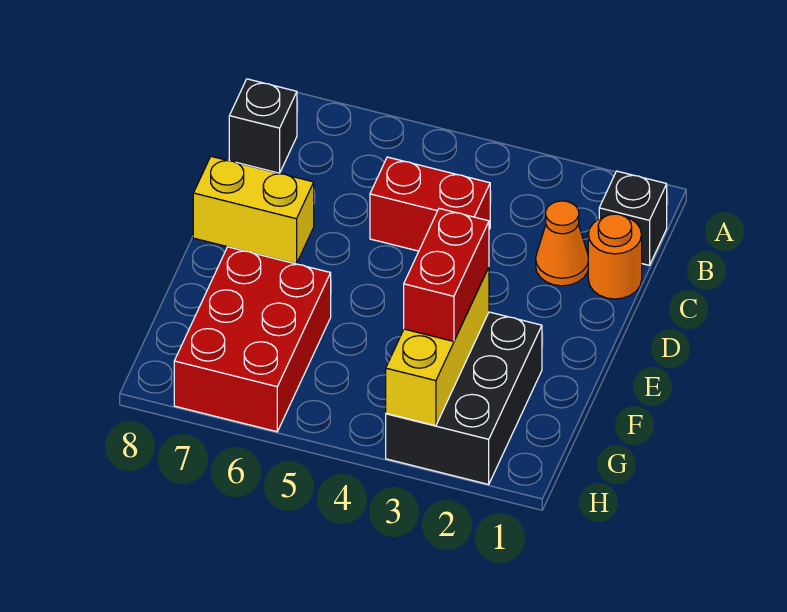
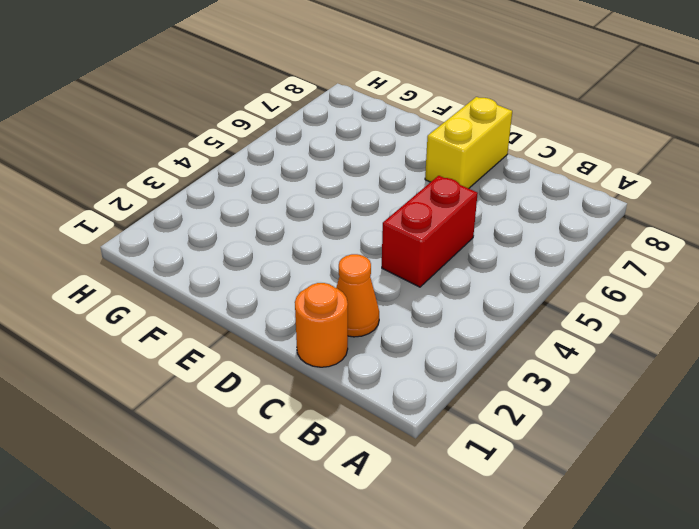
none -> black brick B1 level 1
none -> black brick B8 level 1

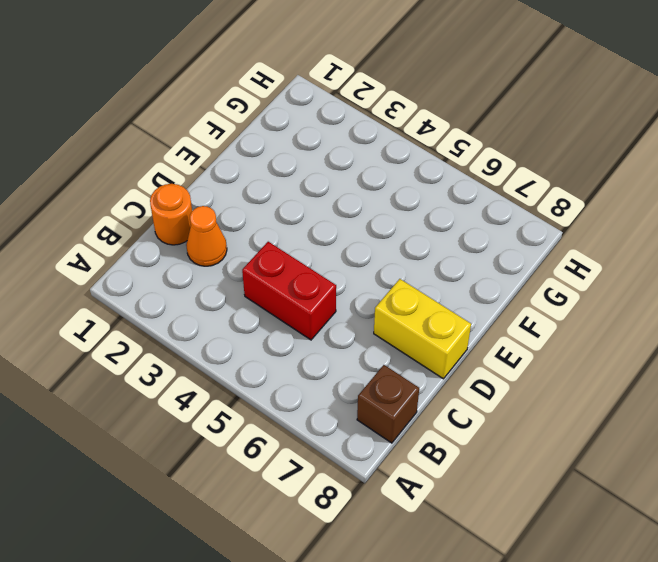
brown brick B8 level 1 -> black brick B8 level 1
none -> black brick B1 level 1
none -> black brick F2:H3 level 1

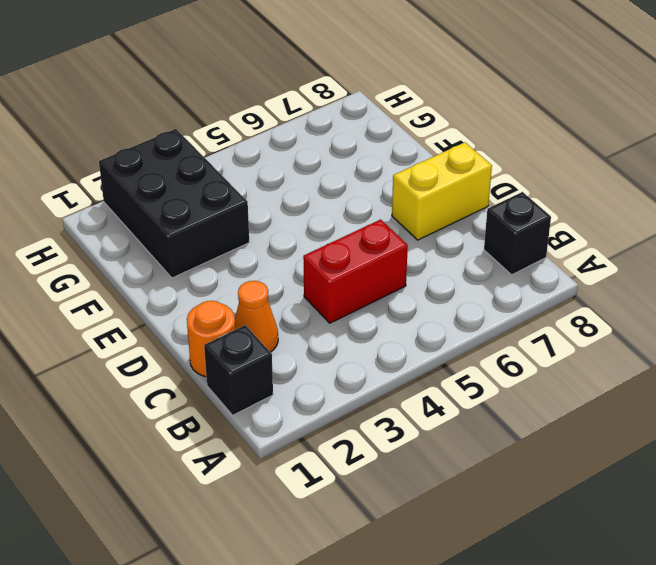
none -> red brick F6:H7 level 1
none -> yellow brick F3:H3 level 2

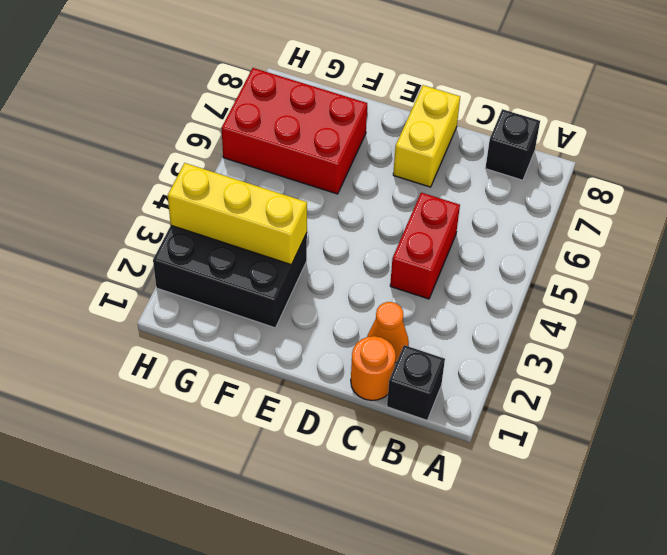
none -> red brick F3:G3 level 3

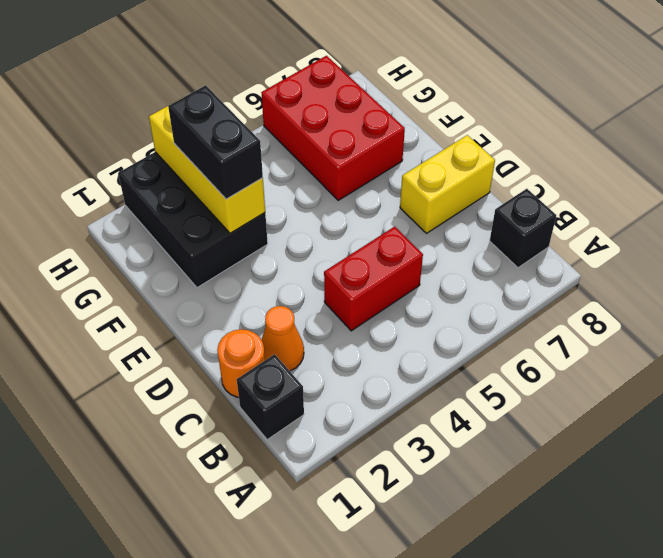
black brick F3:G3 level 3 -> red brick F3:G3 level 3

